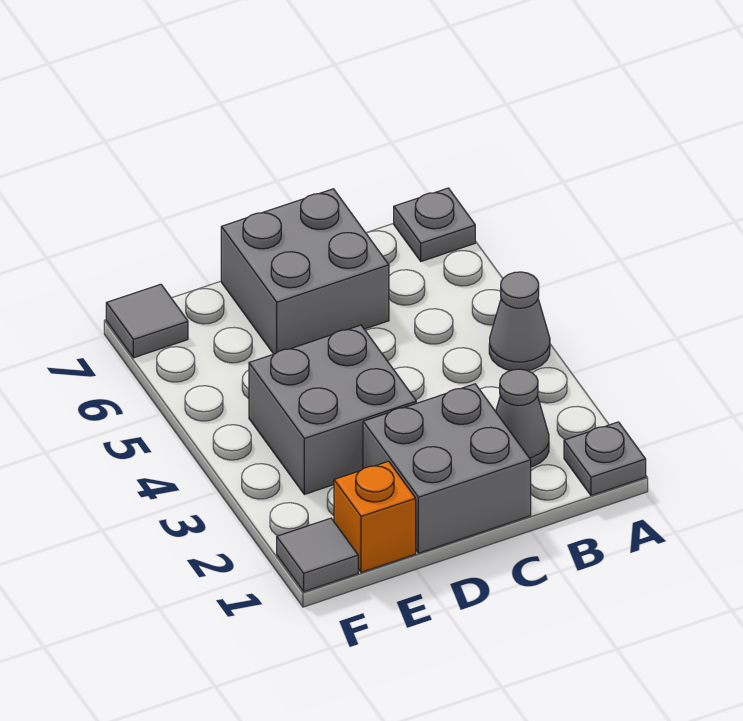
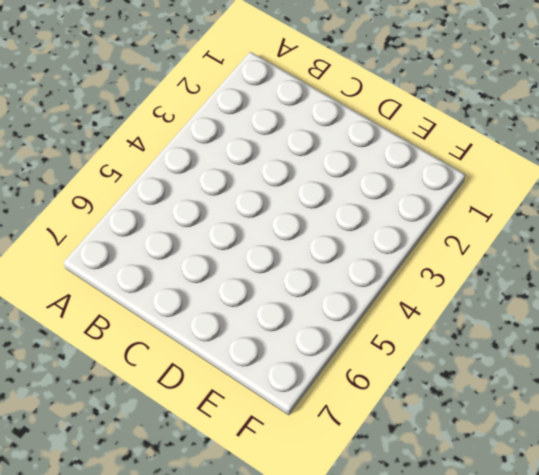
none -> grey plate A1 level 1
none -> grey cone A4 level 1

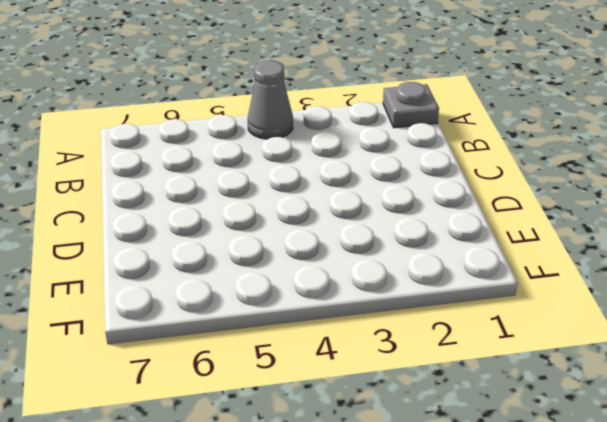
none -> grey plate A7 level 1
none -> grey cone B2 level 1

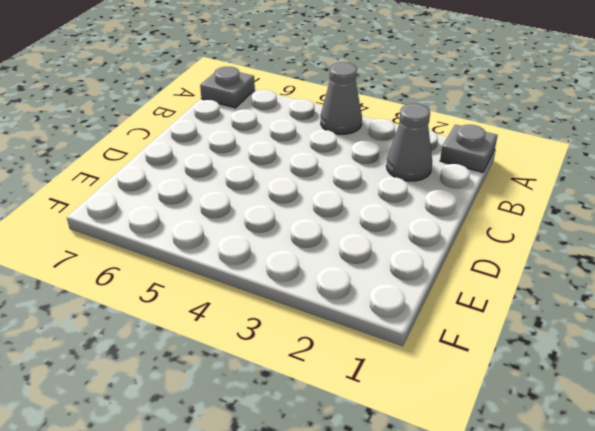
none -> grey brick C1:D2 level 1
none -> grey brick C6:D7 level 1

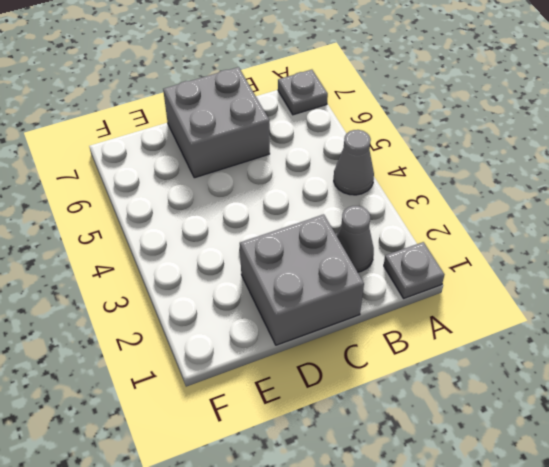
none -> grey brick D3:E4 level 1
none -> orange brick E1 level 1

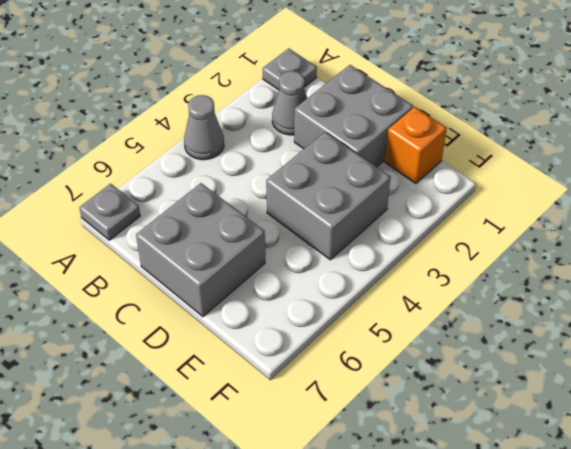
none -> grey tile F1 level 1
none -> grey tile F7 level 1

